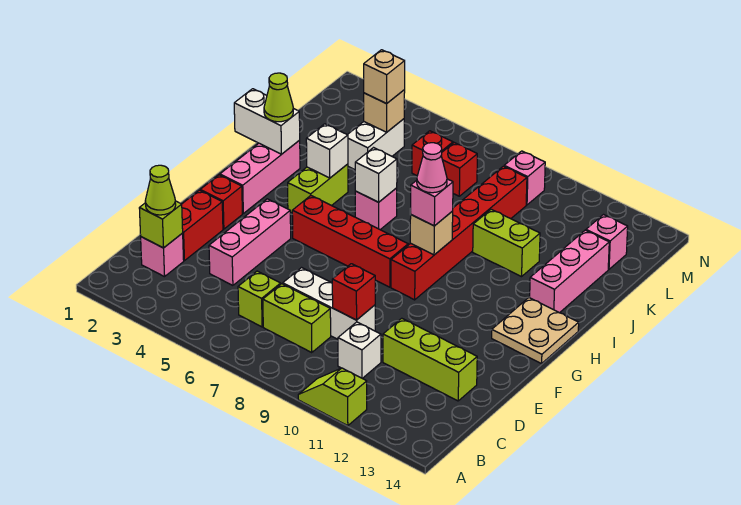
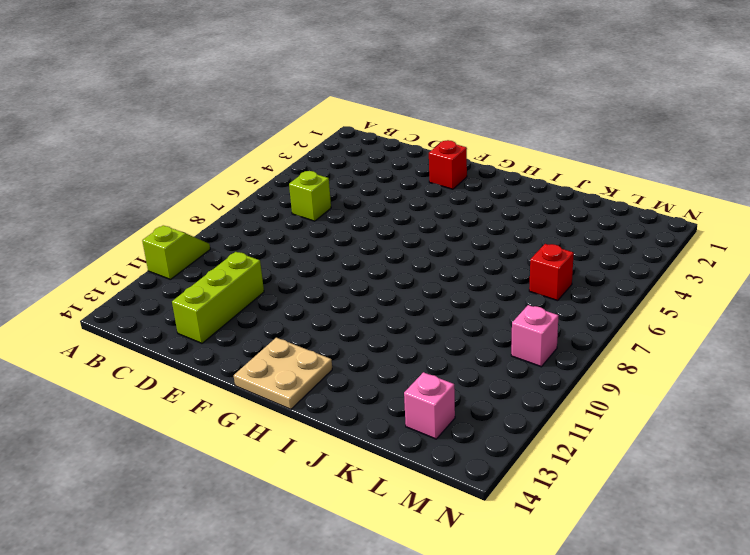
none -> pink brick C2 level 1
none -> lime brick C7:C8 level 1
none -> white brick C10 level 1
none -> red brick D2:E2 level 1

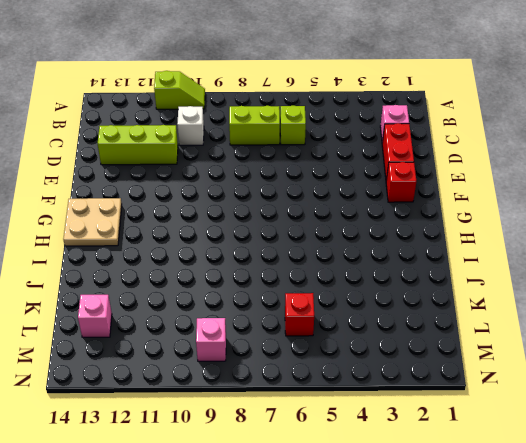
none -> pink brick D4:F4 level 1
none -> white brick D7:D9 level 1
none -> pink brick G2:I2 level 1
none -> red brick G5:G8 level 1

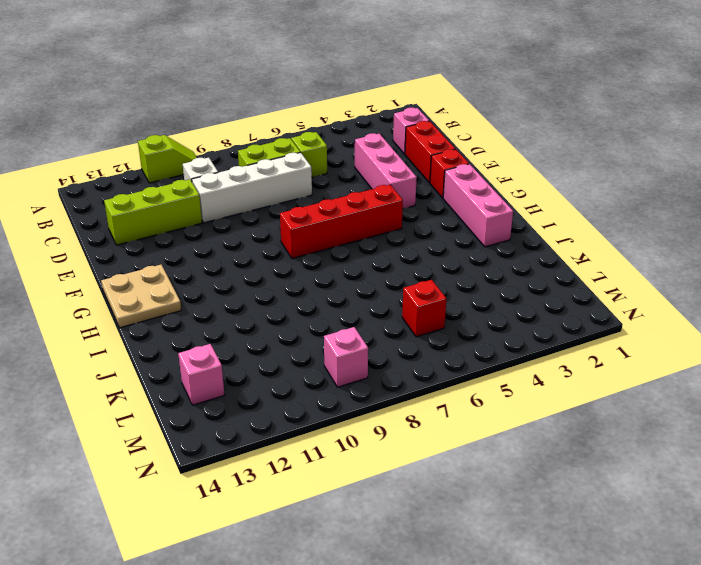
white brick D7:D10 level 1 -> white brick D7:D9 level 1
none -> red brick G9:L9 level 1
none -> lime brick H4:I4 level 1
none -> pink brick I6 level 1
none -> pink brick I13:K13 level 1

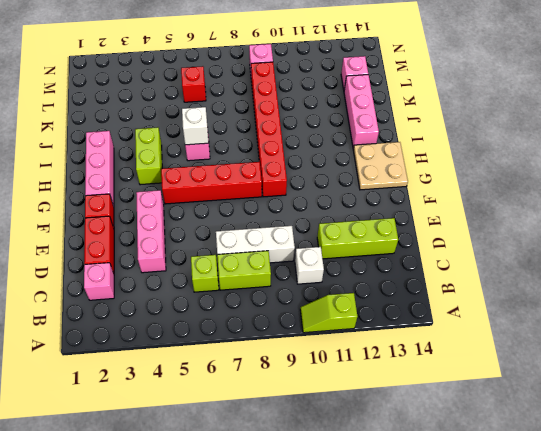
none -> lime brick J10:J11 level 1
none -> white brick K4:L4 level 1
none -> red brick L7 level 1
none -> lime brick C2 level 2

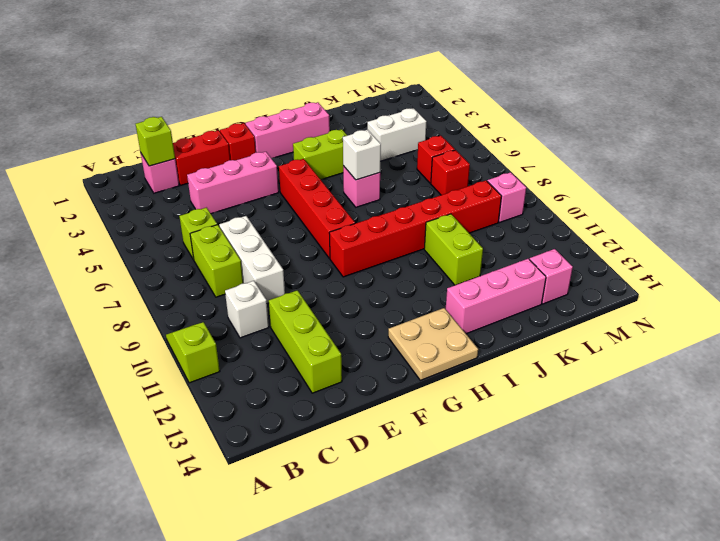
none -> red brick D9 level 2
none -> tan brick H9 level 2
none -> white brick I1:I2 level 2
none -> white brick I4 level 2

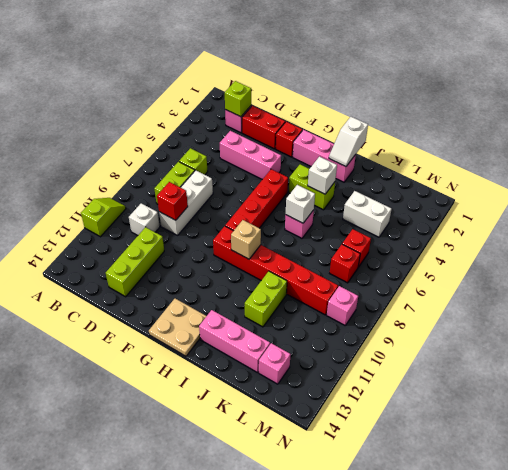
white slope I1:I2 level 2 top 1 -> white brick I1:I2 level 2
none -> tan brick L4 level 2
none -> lime cone C2 level 3
none -> pink brick H9 level 3
none -> lime cone I2 level 3

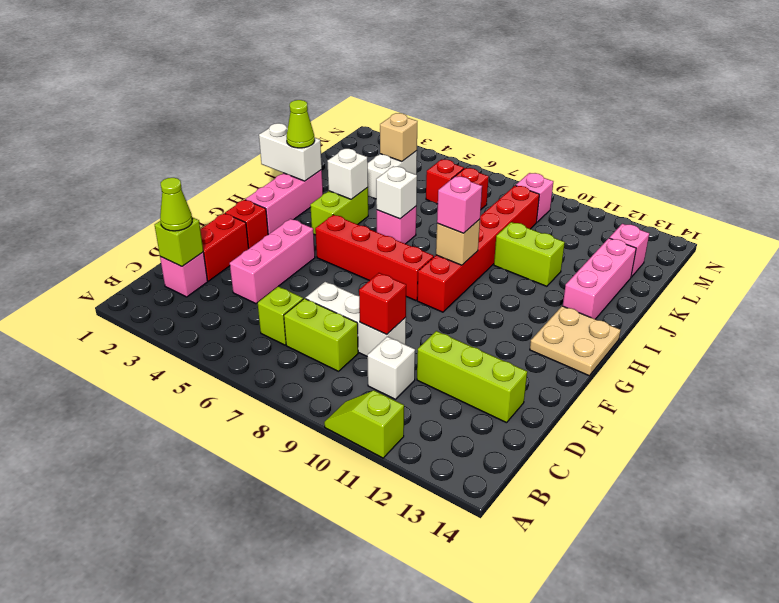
none -> tan brick L4 level 3
none -> pink cone H9 level 4

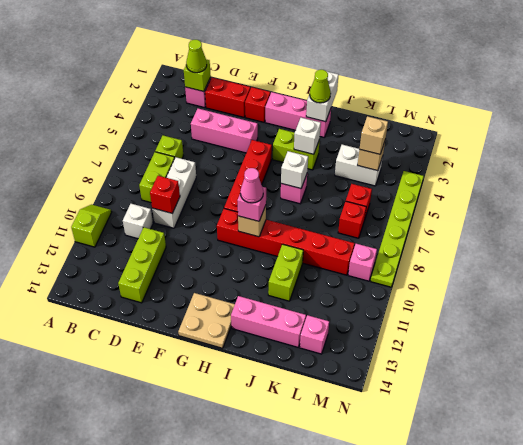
lime plate N4:N9 level 1 -> none

